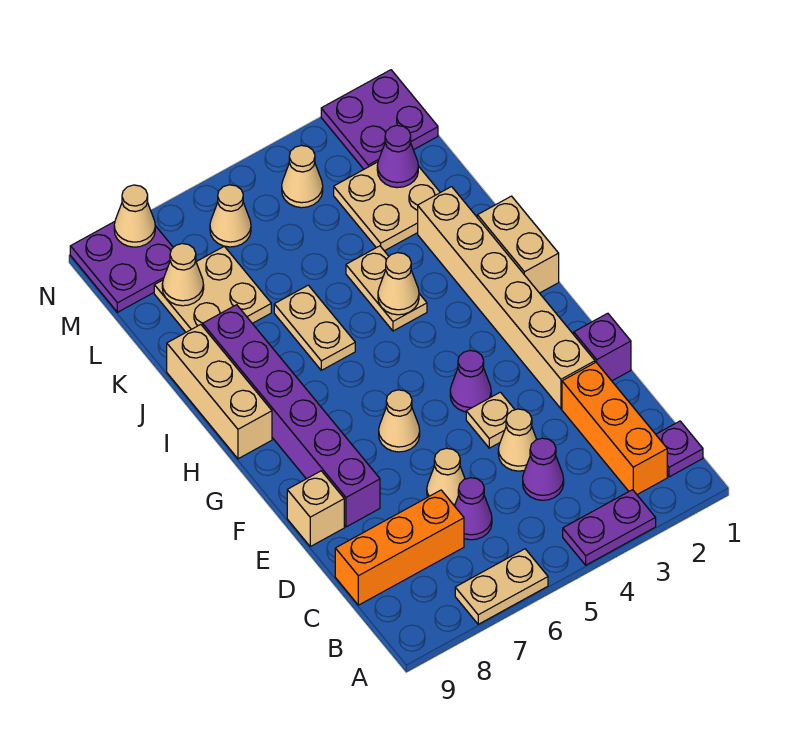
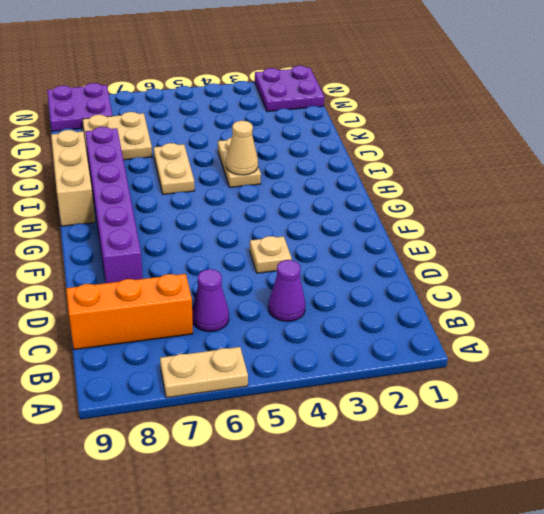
none -> purple plate A3:A4 level 1
none -> purple plate B1 level 1
none -> orange brick B2:D2 level 1
none -> tan cone D4 level 1

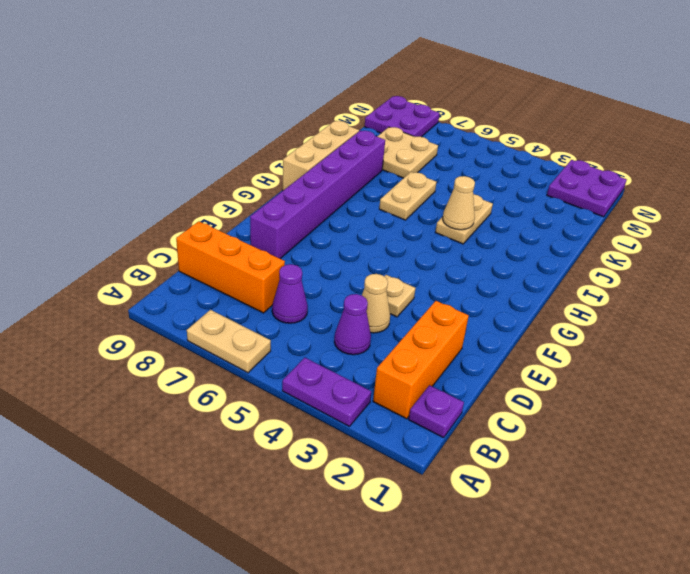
none -> tan cone D6 level 1
none -> purple brick E1 level 1
none -> tan brick E2:J2 level 1
none -> tan brick E9 level 1

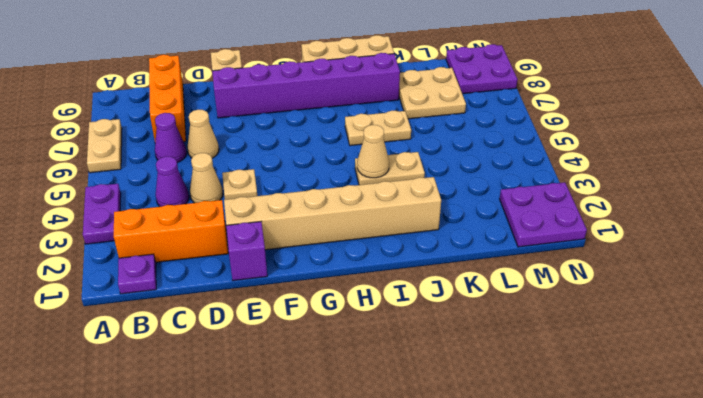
none -> purple cone F4 level 1
none -> tan cone F6 level 1
none -> tan brick H1:I1 level 1
none -> tan plate K2:L3 level 1

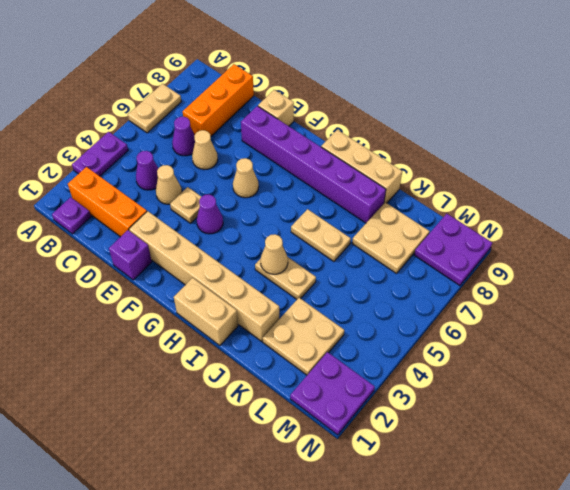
none -> tan cone M4 level 1
none -> tan cone M6 level 1
none -> purple cone L2 level 2
none -> tan cone L8 level 2

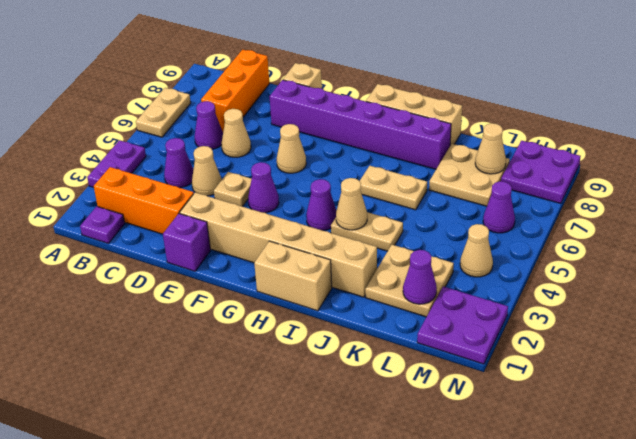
purple cone H4 level 1 -> none
purple cone M6 level 1 -> tan cone M6 level 1
none -> tan cone N8 level 2

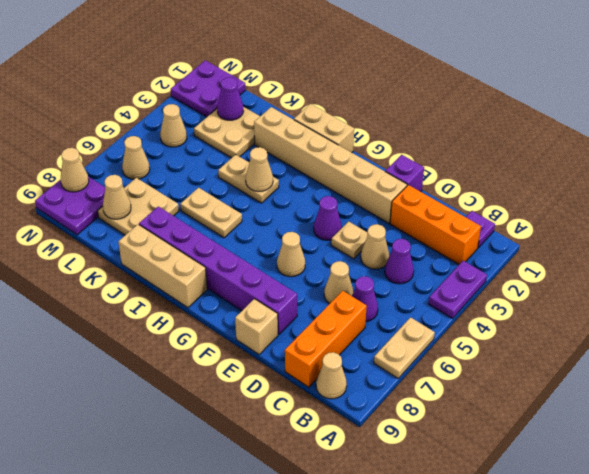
tan cone B9 level 1 -> none

